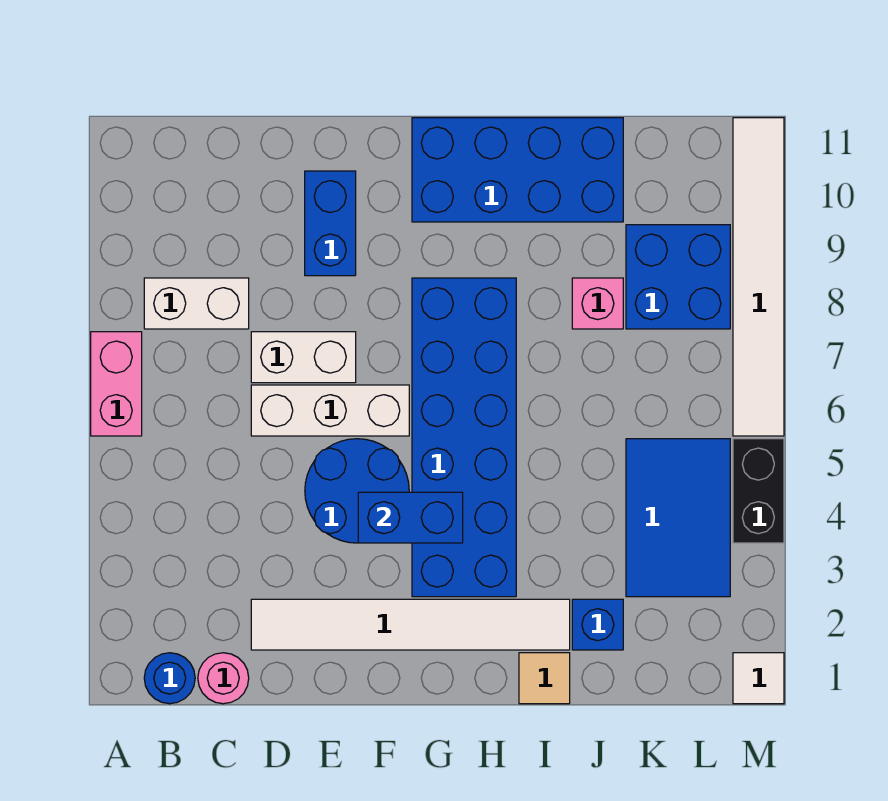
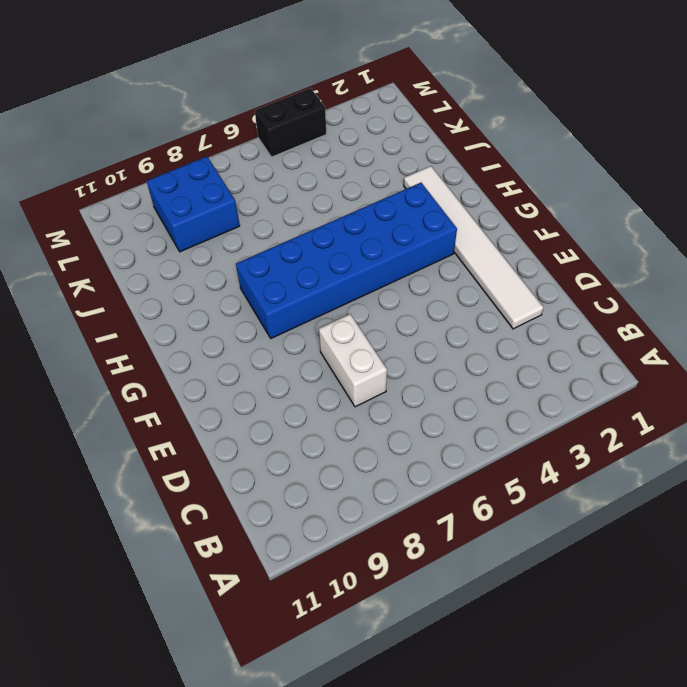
none -> pink brick A6:A7 level 1
none -> blue round brick B1 level 1
none -> white brick B8:C8 level 1

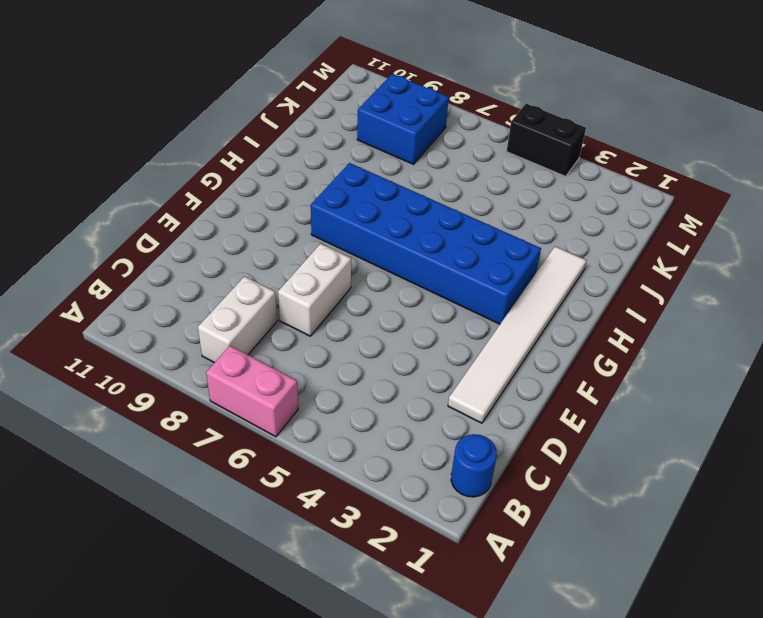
none -> pink round brick C1 level 1
none -> white brick D6:F6 level 1
none -> blue round brick E4:F5 level 1

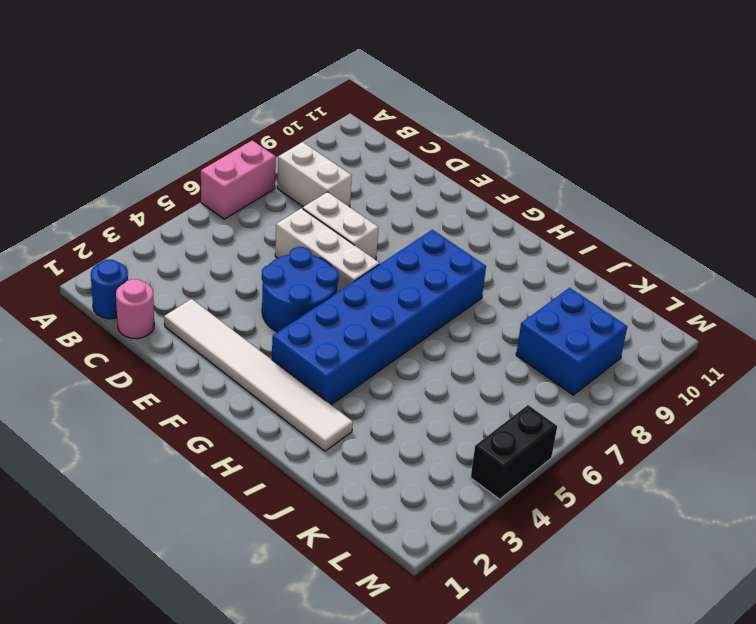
none -> blue brick E9:E10 level 1
none -> blue brick G10:J11 level 1
none -> tan tile I1 level 1

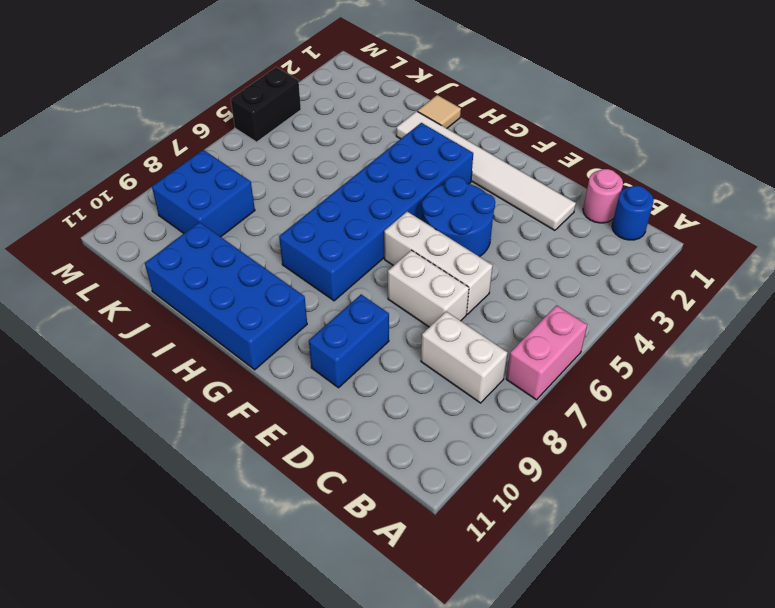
none -> blue brick J2 level 1
none -> pink brick J8 level 1
none -> blue tile K3:L5 level 1

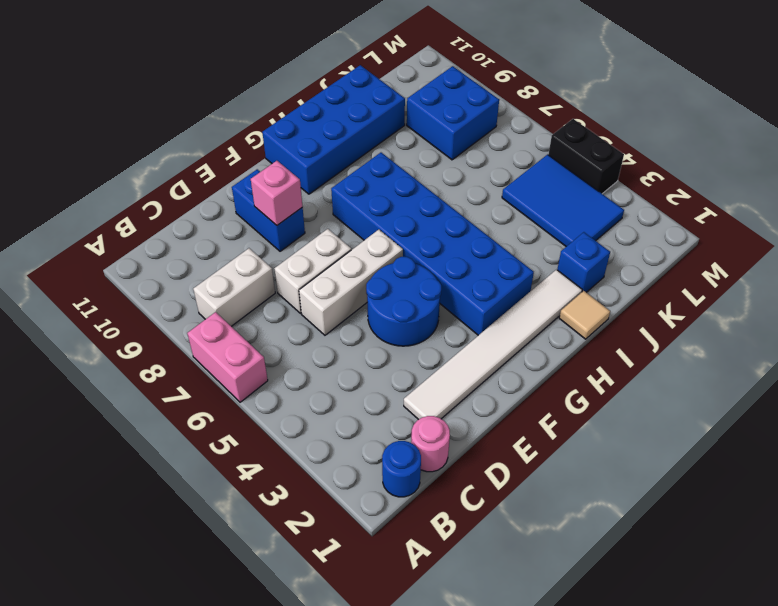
pink brick E9 level 2 -> pink brick J8 level 1
none -> white tile M1 level 1
none -> white tile M6:M11 level 1
none -> blue brick F4:G4 level 2

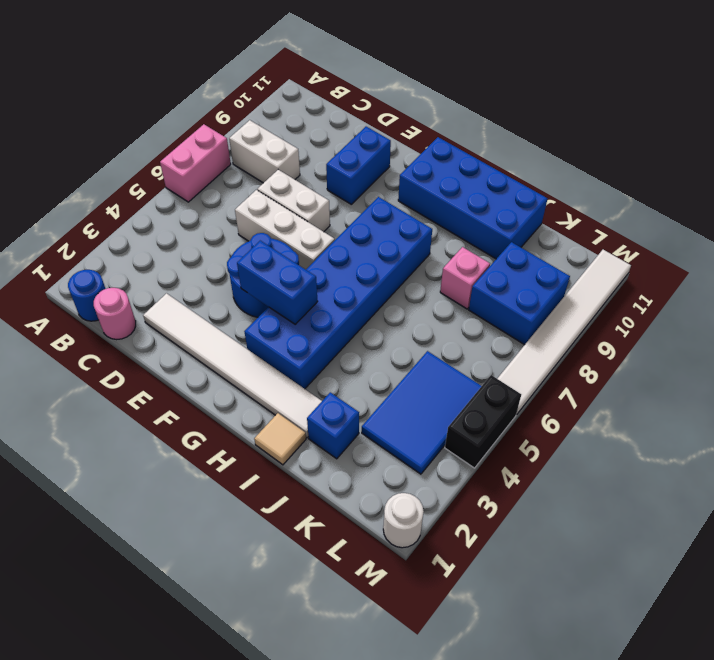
white round brick M1 level 1 -> white tile M1 level 1

